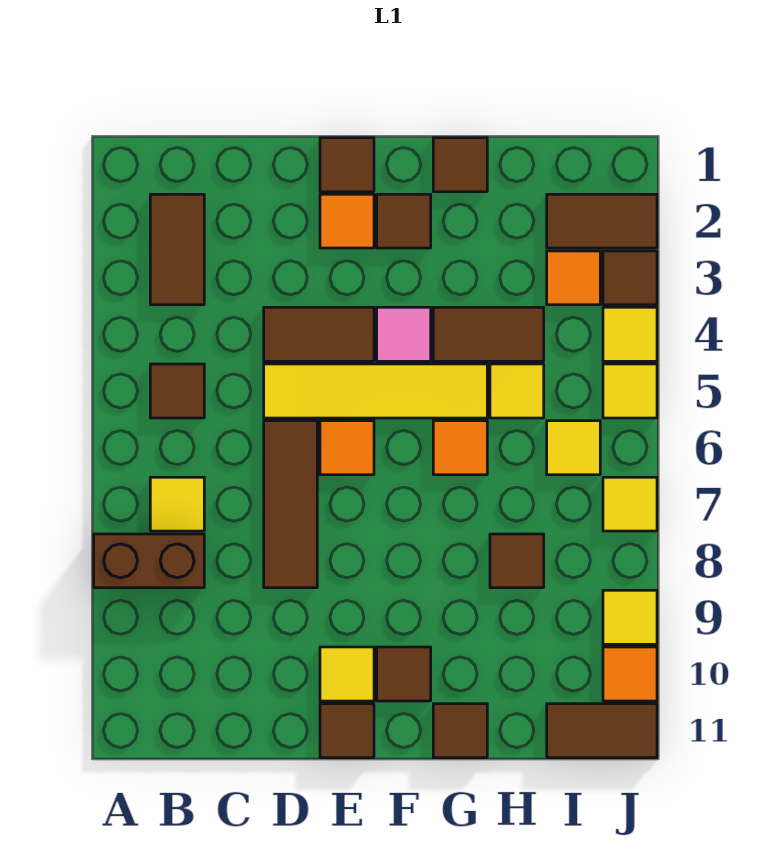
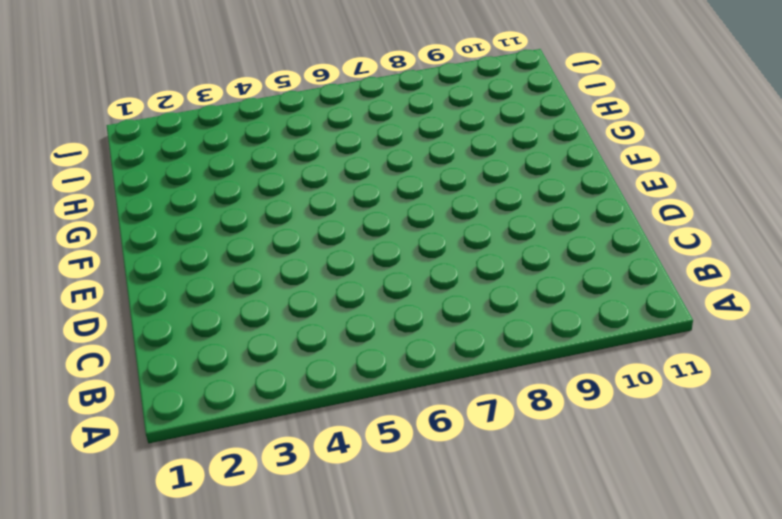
none -> brown brick A8:B8 level 1
none -> brown tile B2:B3 level 1
none -> brown tile B5 level 1
none -> yellow tile B7 level 1

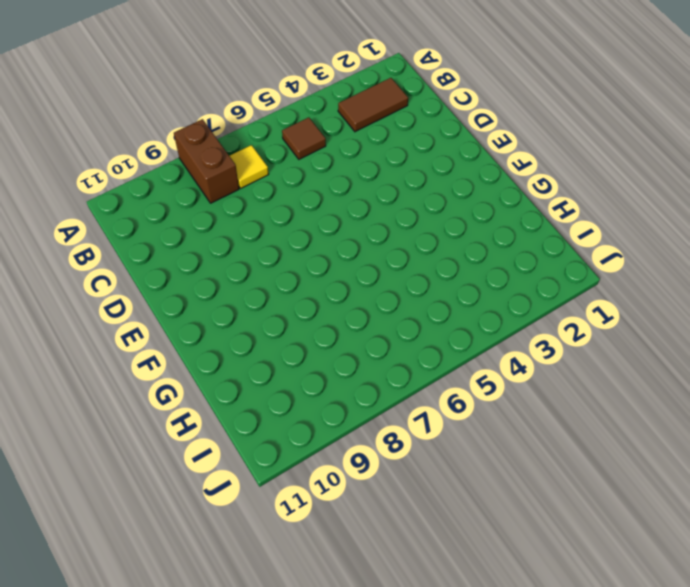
none -> brown tile D4:E4 level 1
none -> yellow tile D5:G5 level 1
none -> brown tile D6:D8 level 1
none -> brown tile E1 level 1

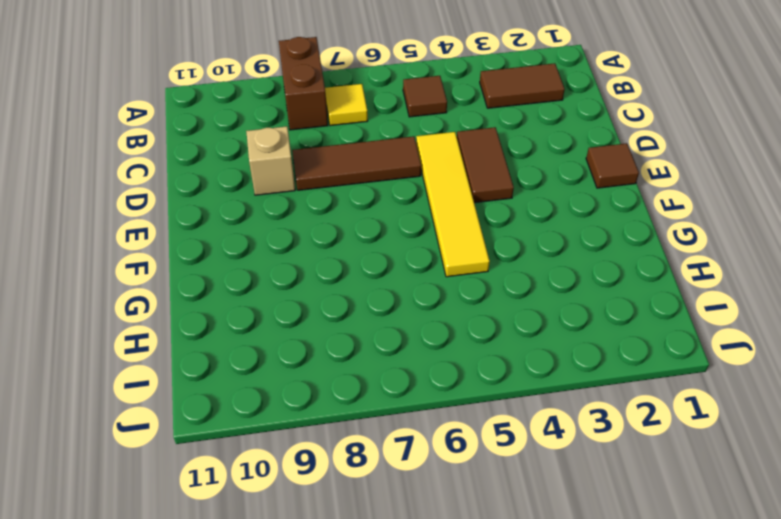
tan brick D9 level 1 -> none
none -> orange tile E2 level 1
none -> orange tile E6 level 1
none -> yellow tile E10 level 1
none -> brown tile E11 level 1

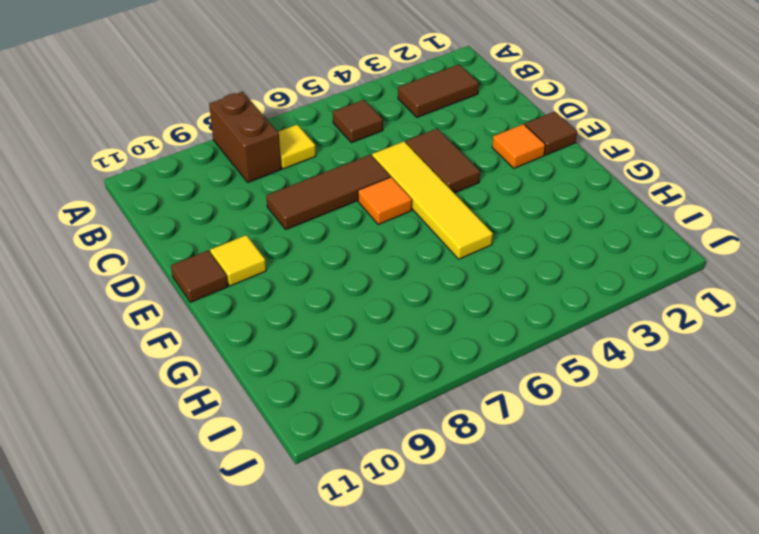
none -> brown tile F2 level 1
none -> pink tile F4 level 1
none -> brown tile F10 level 1
none -> brown tile G1 level 1

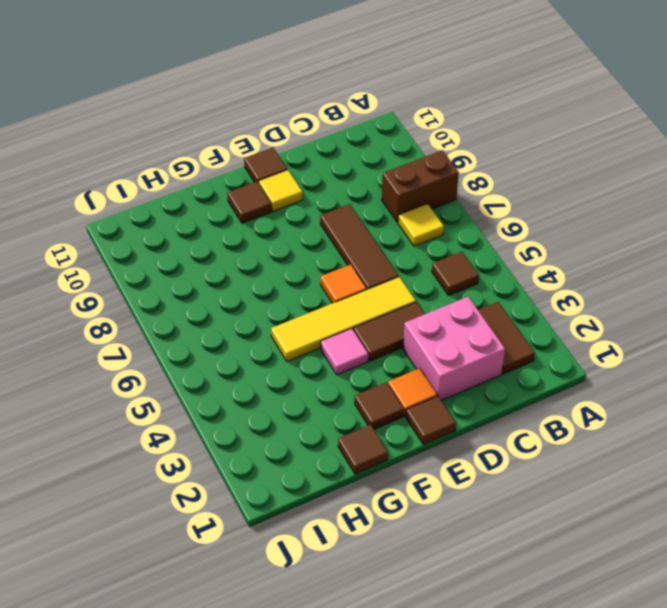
pink brick C2:D3 level 1 -> none
none -> brown tile G4:H4 level 1
none -> orange tile G6 level 1
none -> brown tile G11 level 1
none -> yellow tile H5 level 1

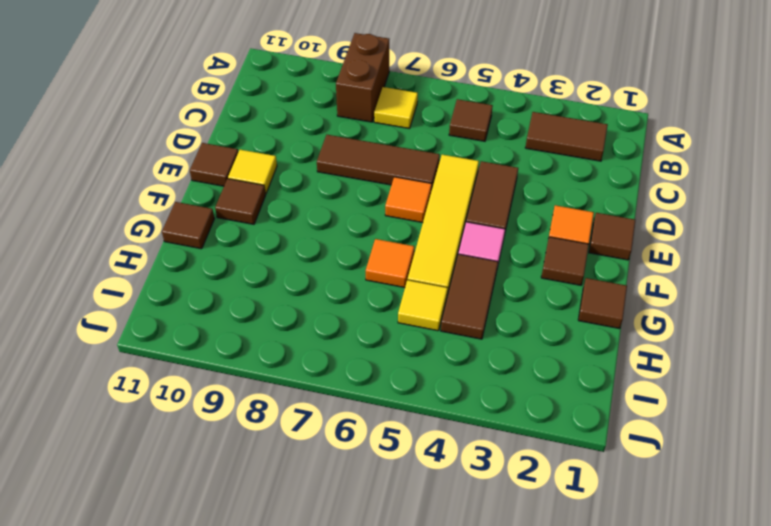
none -> brown tile H8 level 1
none -> brown tile I2:J2 level 1
none -> orange tile I3 level 1
none -> yellow tile I6 level 1

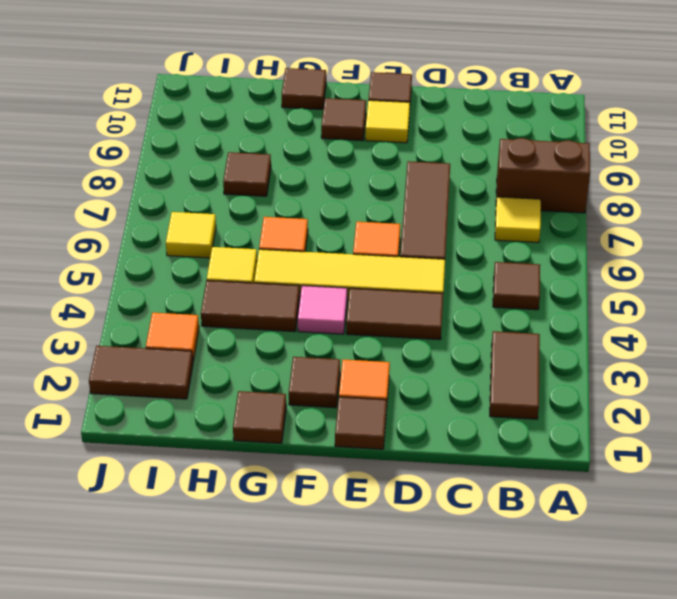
none -> brown tile I11:J11 level 1
none -> brown tile J3 level 1
none -> yellow tile J4 level 1
none -> yellow tile J5 level 1

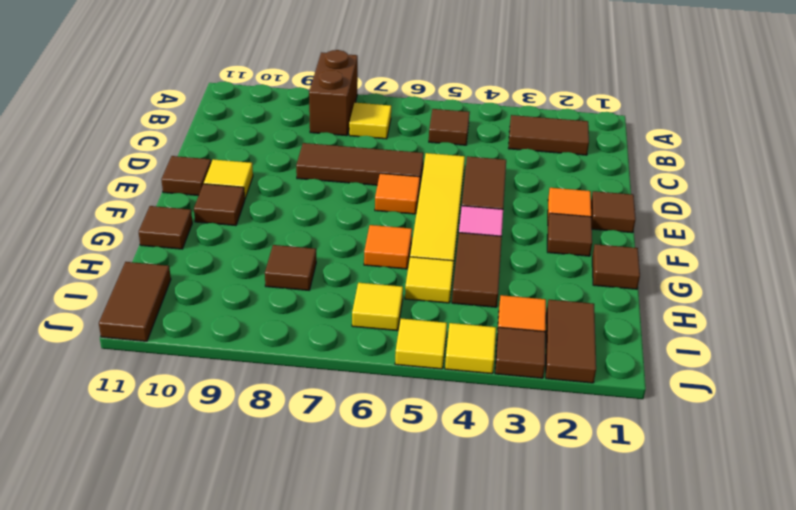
none -> yellow tile J7 level 1
none -> yellow tile J9 level 1
none -> orange tile J10 level 1

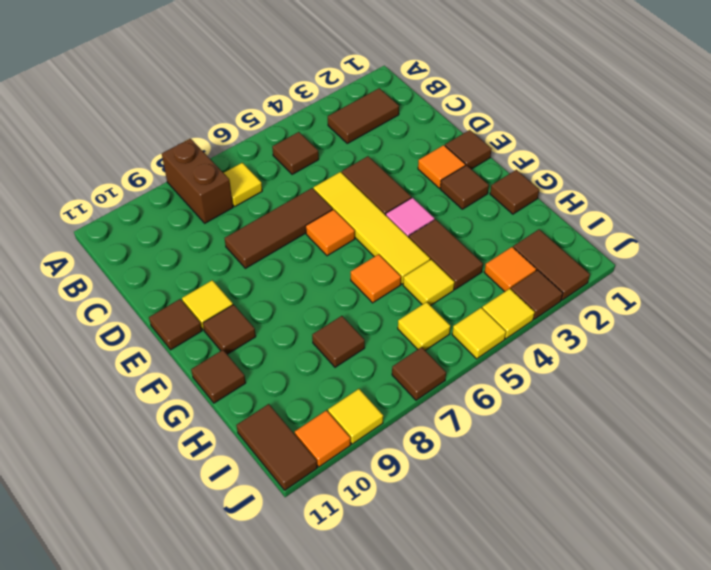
brown tile J7 level 1 -> yellow tile J7 level 1

